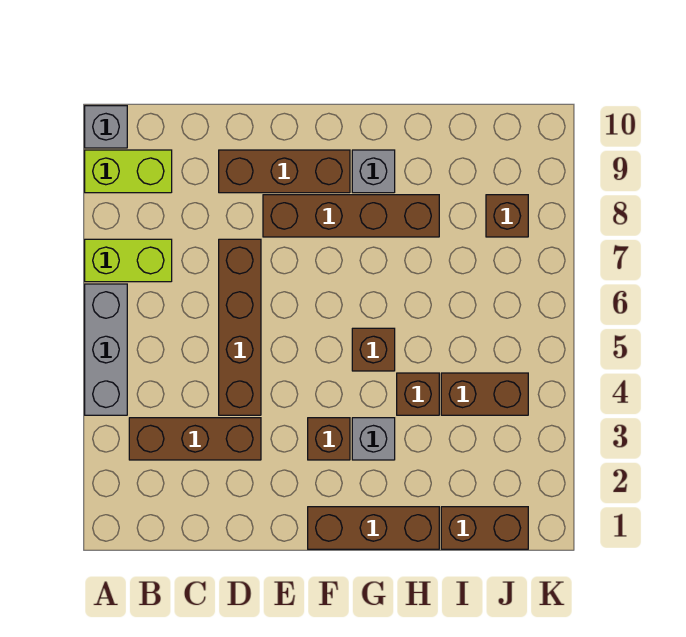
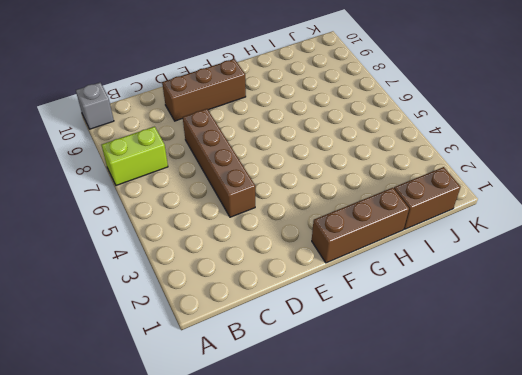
none -> grey brick A4:A6 level 1
none -> lime brick A9:B9 level 1
none -> brown brick B3:D3 level 1

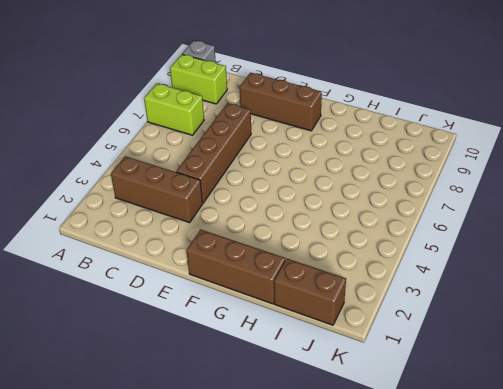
none -> grey brick A4:A6 level 1
none -> brown brick E8:H8 level 1
none -> brown brick F3 level 1

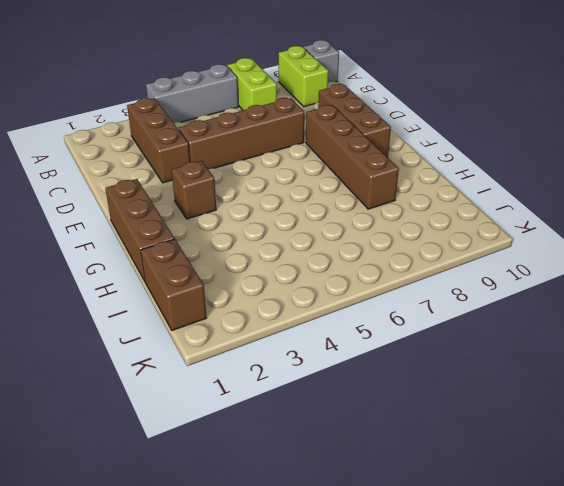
none -> grey brick G3 level 1
none -> brown brick G5 level 1
none -> grey brick G9 level 1

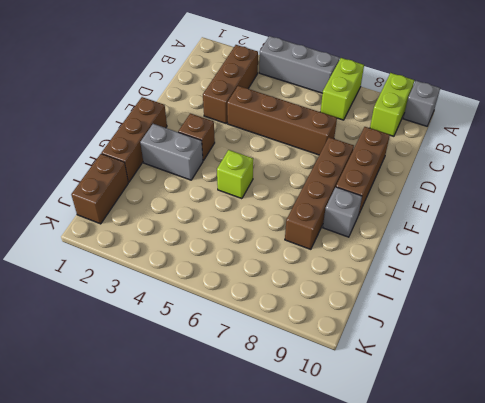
grey brick G2:G3 level 1 -> grey brick G3 level 1
lime brick G5 level 1 -> brown brick G5 level 1
none -> brown brick H4 level 1
none -> brown brick I4:J4 level 1
none -> brown brick J8 level 1

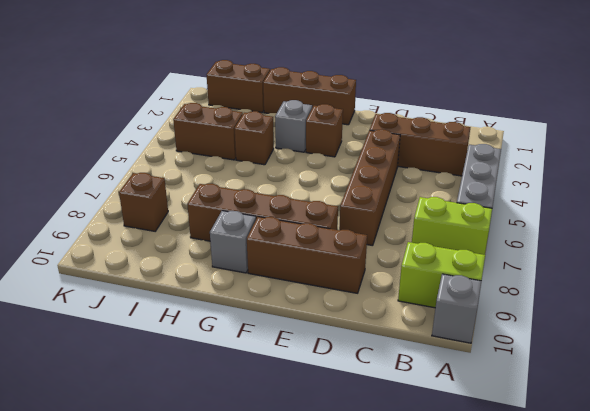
none -> brown brick G5 level 1

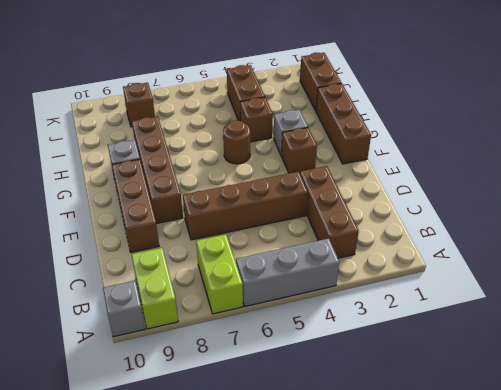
brown round brick G5 level 1 -> brown brick G5 level 1

